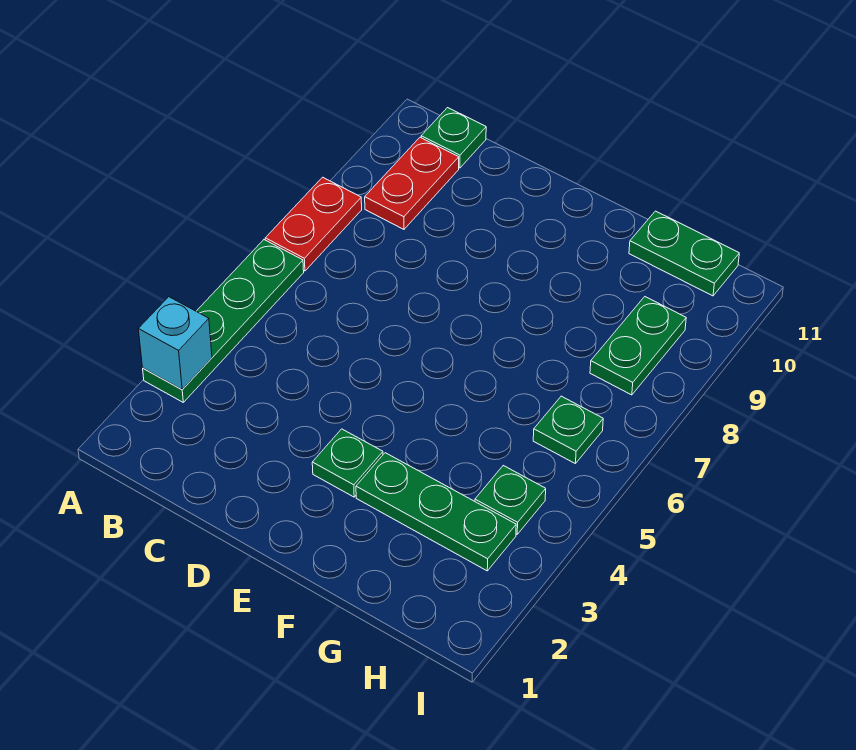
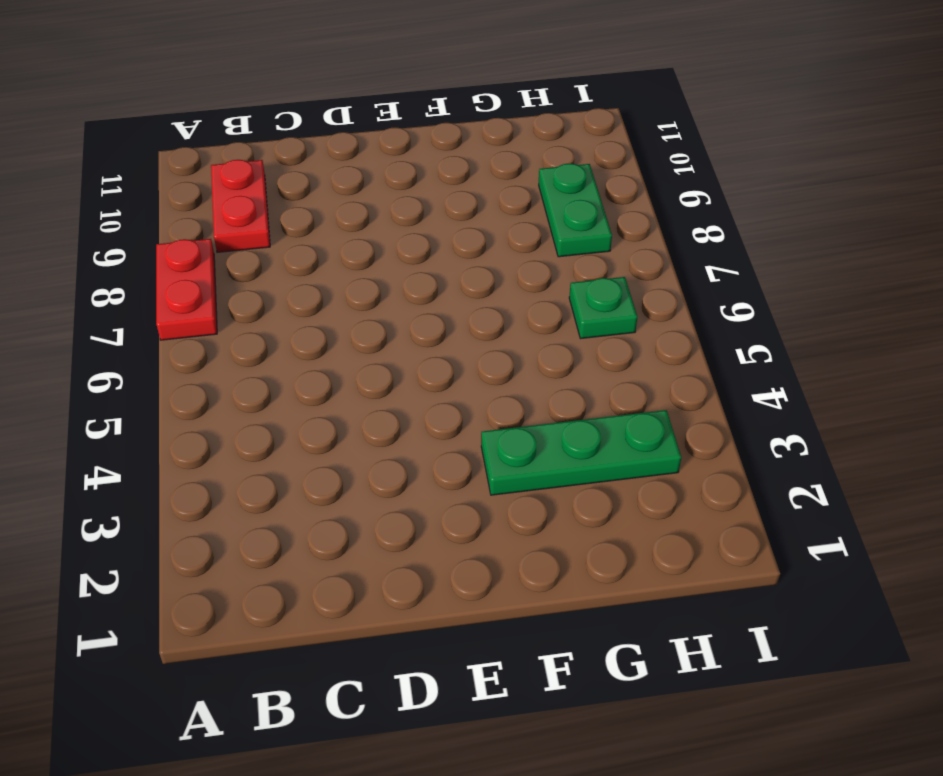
none -> green plate A3:A6 level 1
none -> green plate B11 level 1

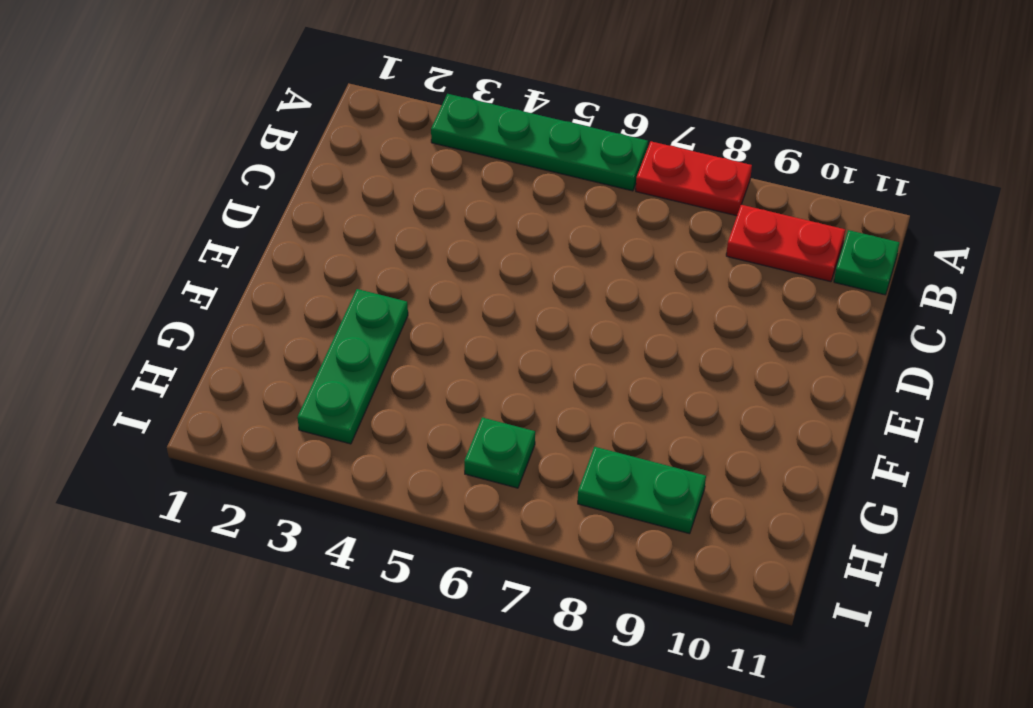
none -> green plate E3 level 1
none -> green plate G11:H11 level 1

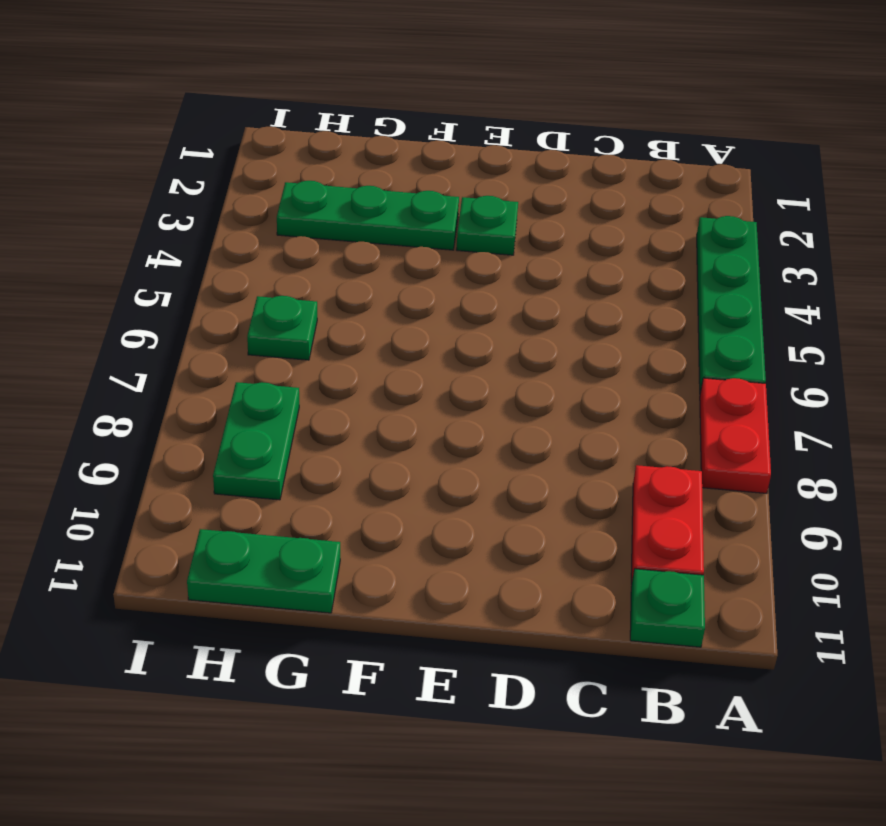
none -> green plate H4 level 1
none -> cyan brick A3 level 2

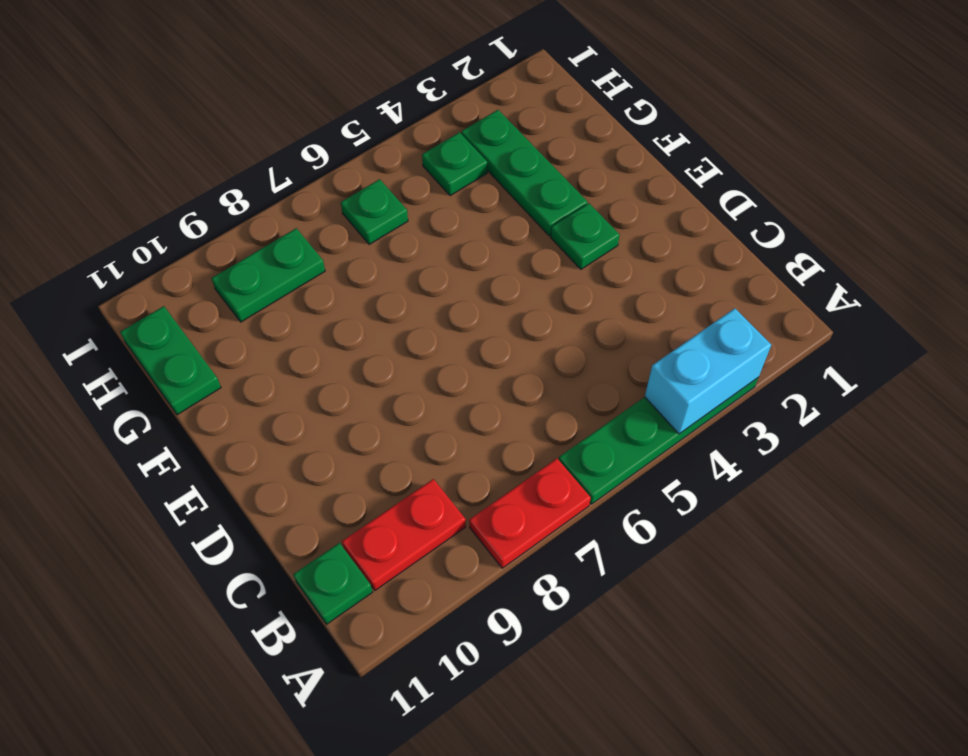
cyan brick A3:A4 level 2 -> cyan brick A3 level 2

